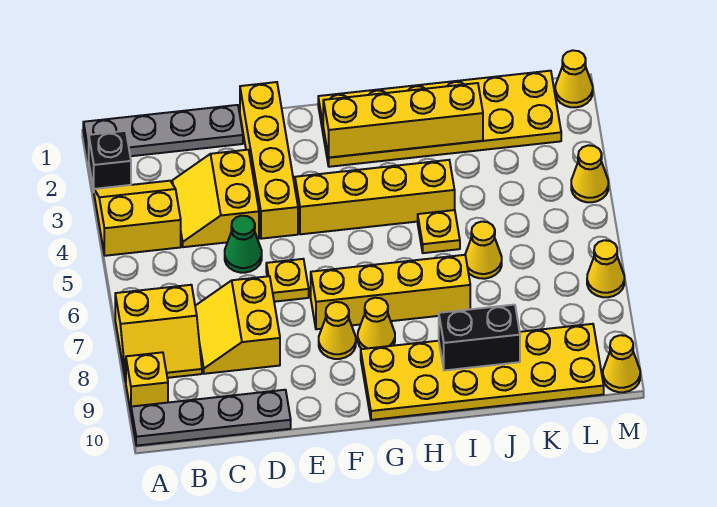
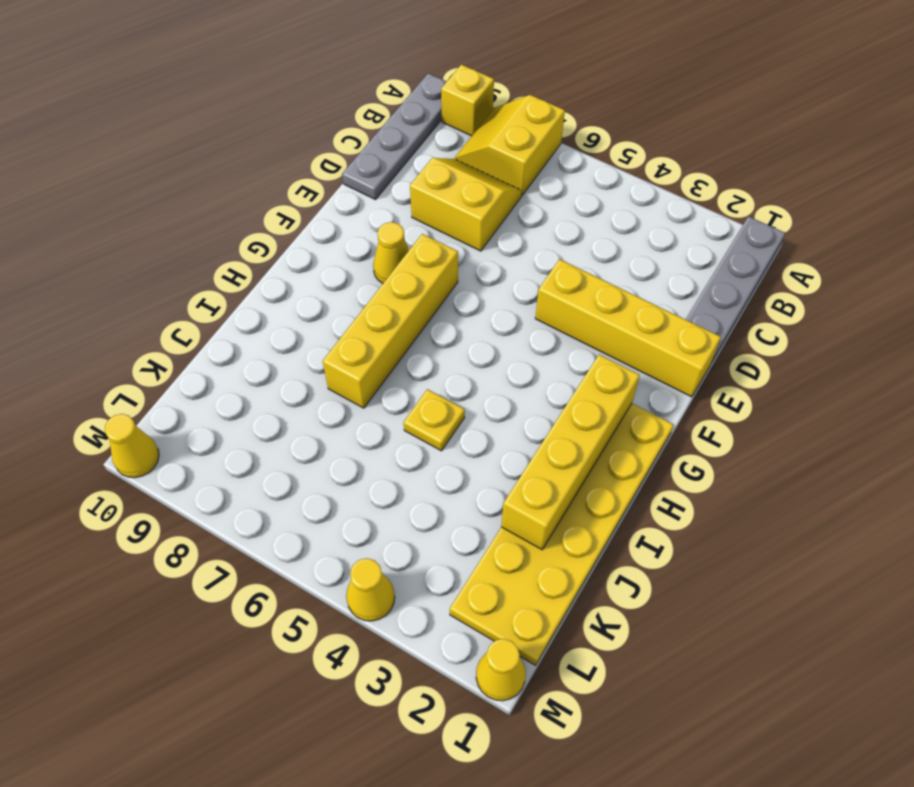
none -> black brick A2 level 1
none -> yellow slope A3:B4 level 1 top 4
none -> yellow slope C3:D4 level 1 top D

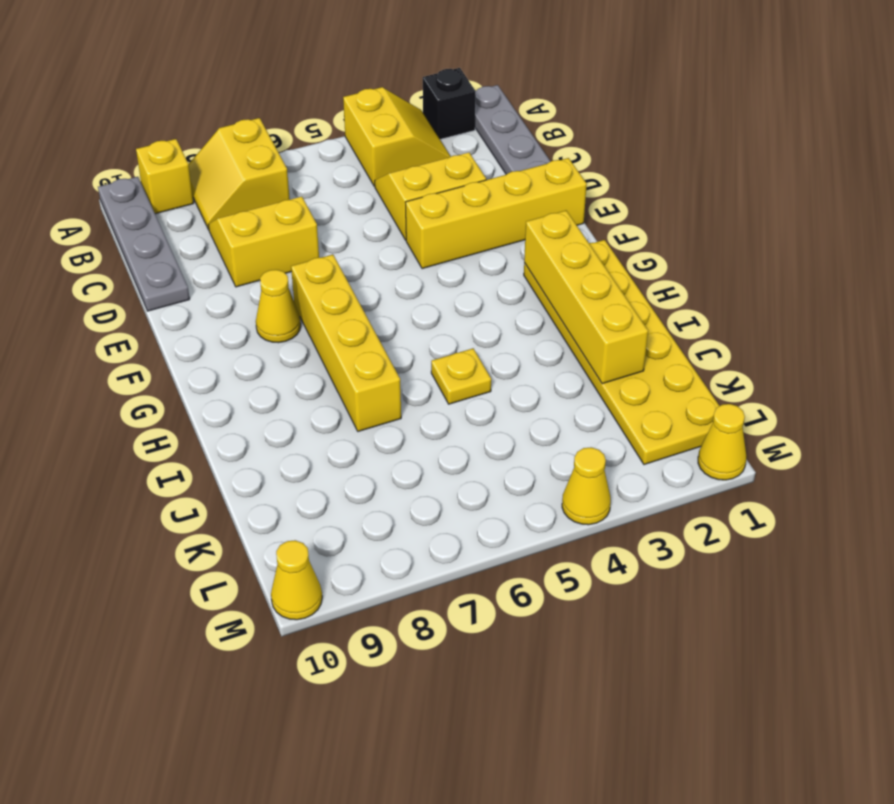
none -> green cone D5 level 1
none -> yellow plate E6 level 1
none -> yellow brick F4:I4 level 1

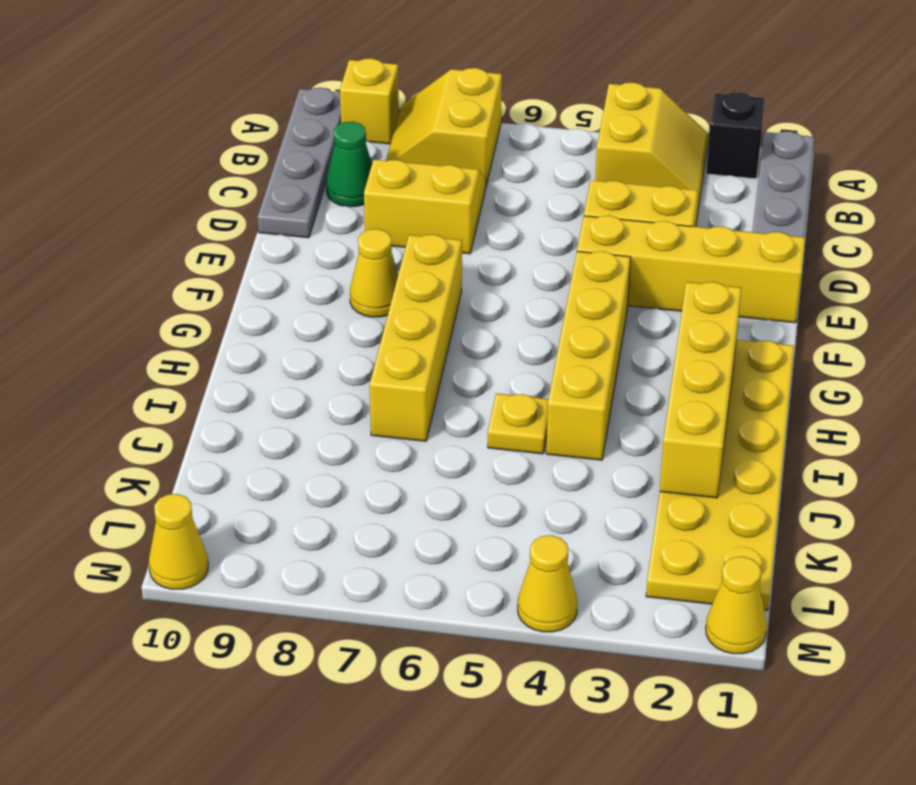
green cone C9 level 1 -> green cone D5 level 1
none -> yellow plate E6 level 1
none -> yellow cone G8 level 1
none -> yellow plate G9:L10 level 1

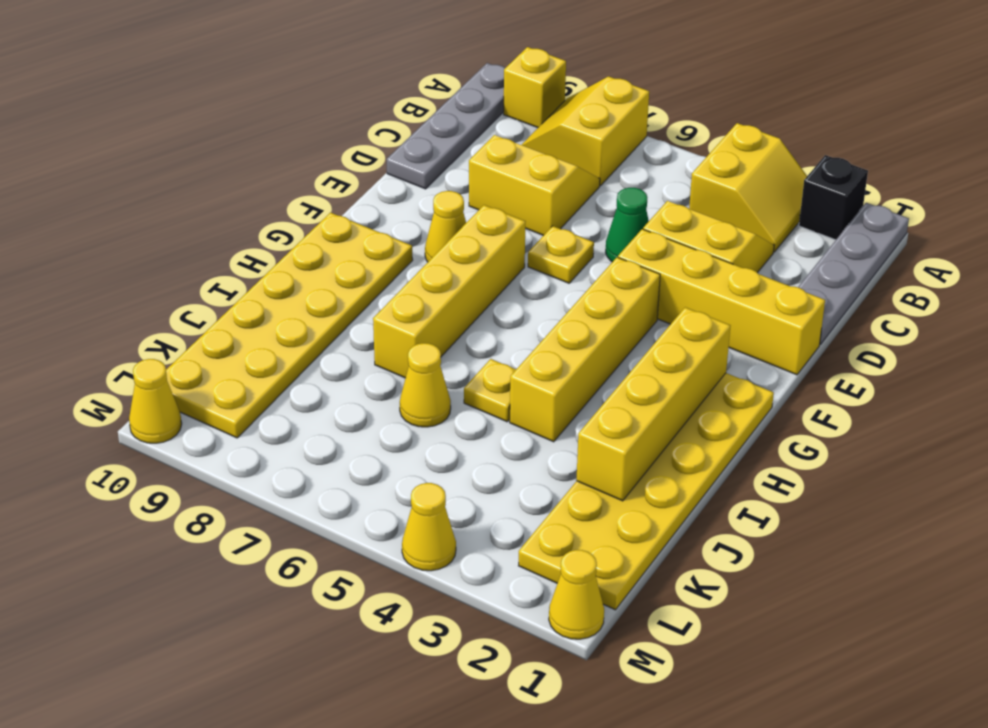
none -> yellow cone G8 level 1
none -> yellow cone M7 level 1
none -> black brick I9:J9 level 2

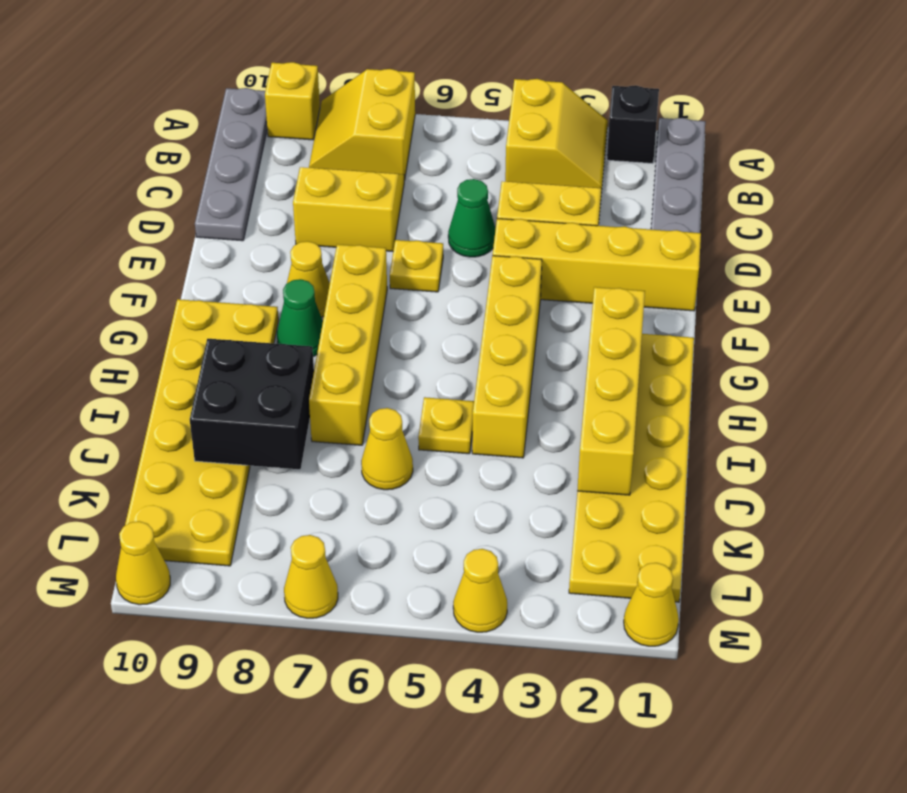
green cone G8 level 1 -> yellow cone G8 level 1
black brick I8:J9 level 2 -> black brick I9:J9 level 2

